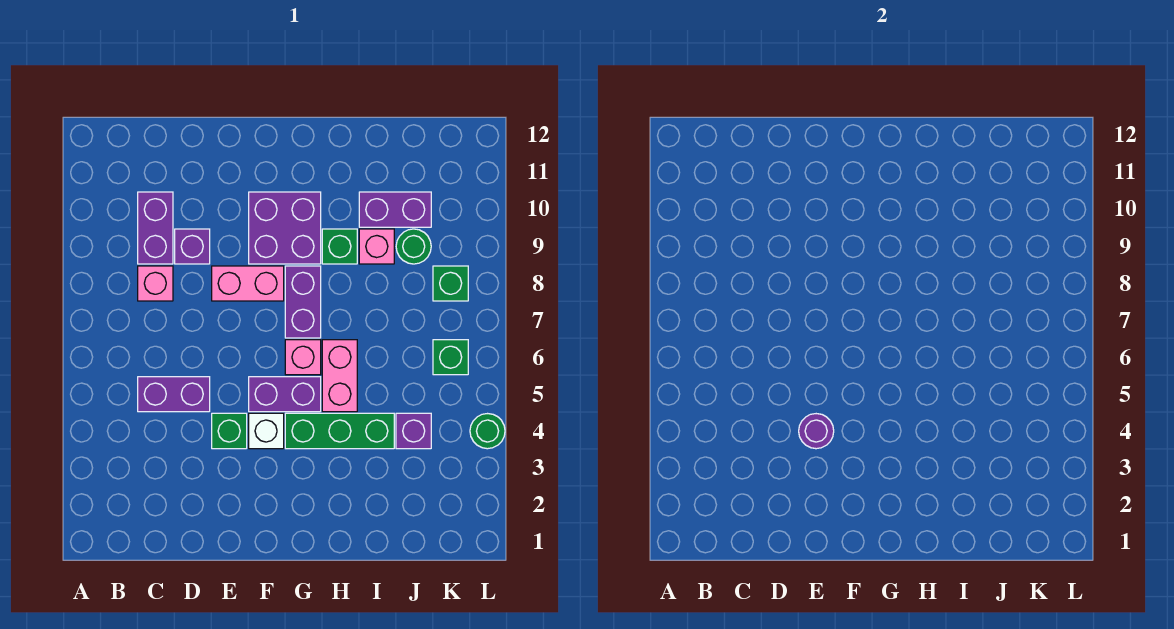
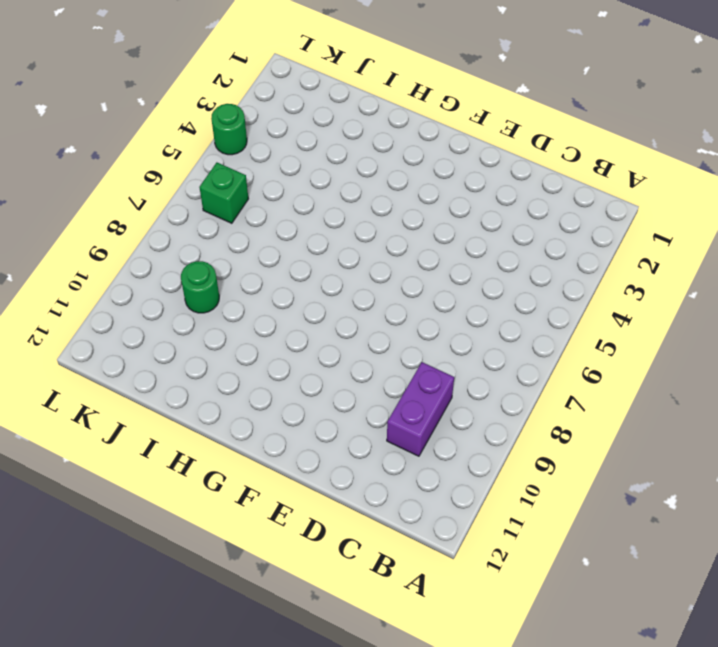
none -> purple brick C5:D5 level 1
none -> pink brick C8 level 1
none -> purple brick D9 level 1

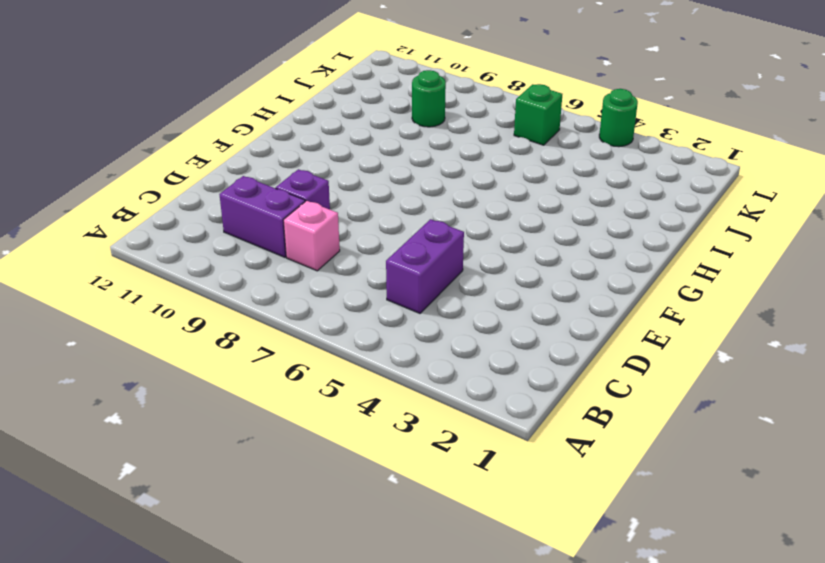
none -> green brick E4 level 1
none -> pink brick E8:F8 level 1
none -> white brick F4 level 1

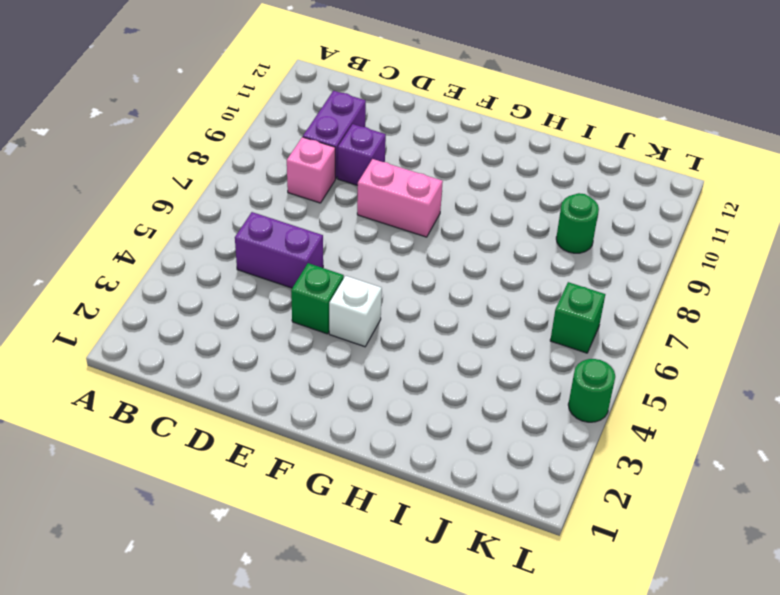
none -> purple brick F5:G5 level 1
none -> purple brick F9:G10 level 1
none -> green brick G4:I4 level 1

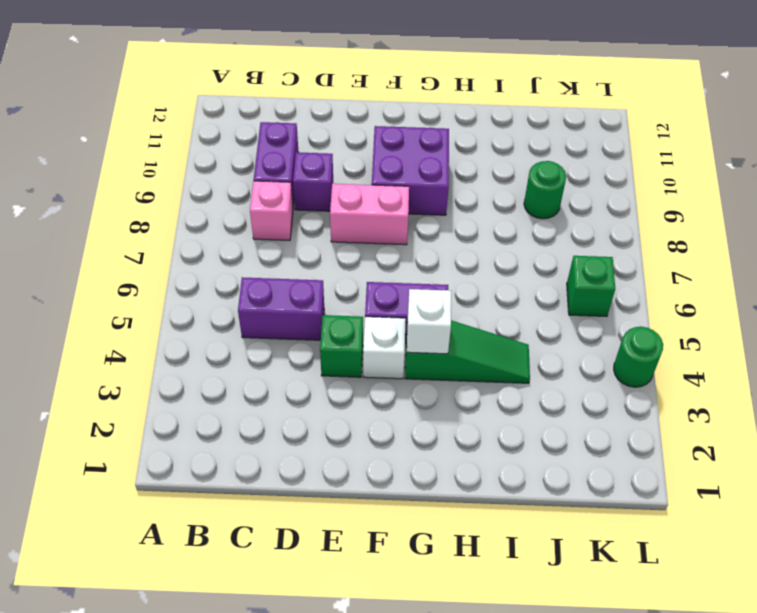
green slope G4:I4 level 1 top G -> green brick G4:I4 level 1
white brick G4 level 2 -> none
none -> pink brick G6 level 1
none -> purple brick G7:G8 level 1
none -> pink brick H5:H6 level 1

